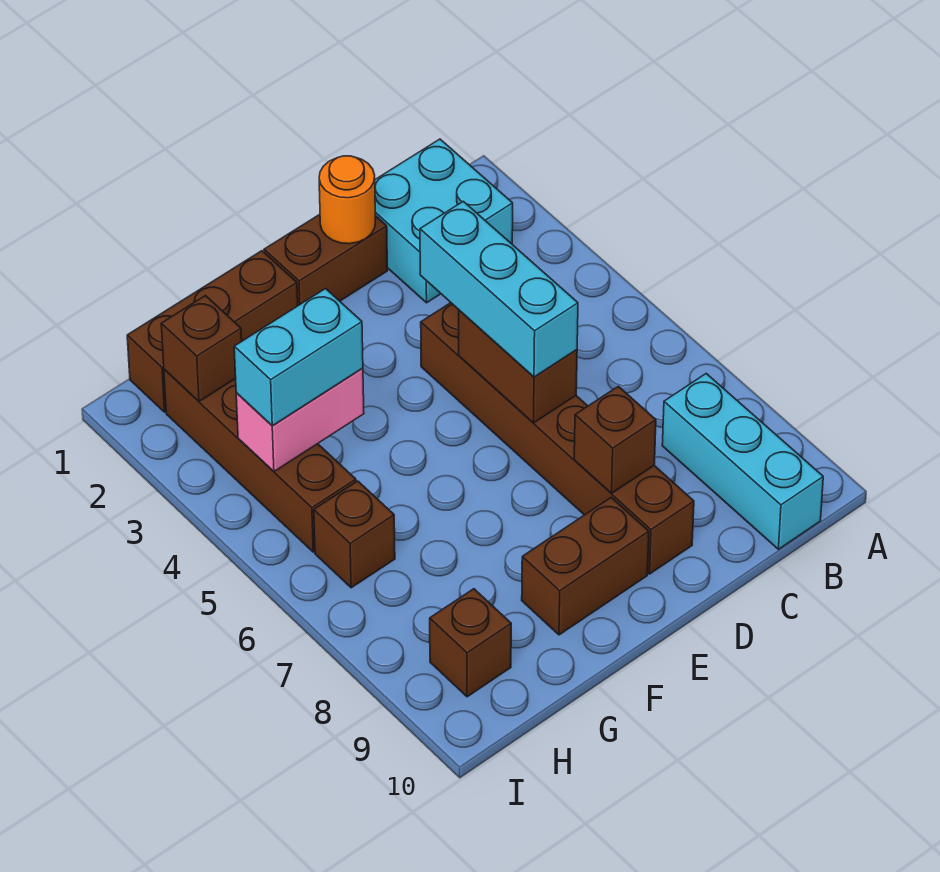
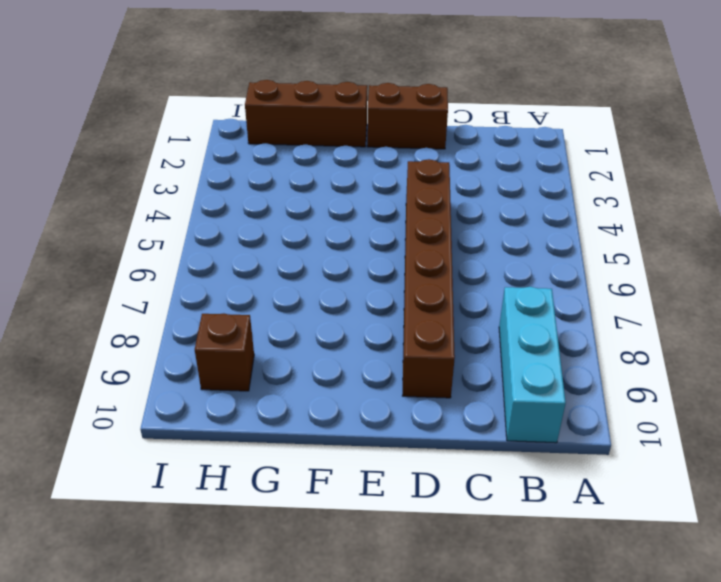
none -> cyan brick B1:C2 level 1
none -> brown brick E9:F9 level 1
none -> brown brick H2:H5 level 1

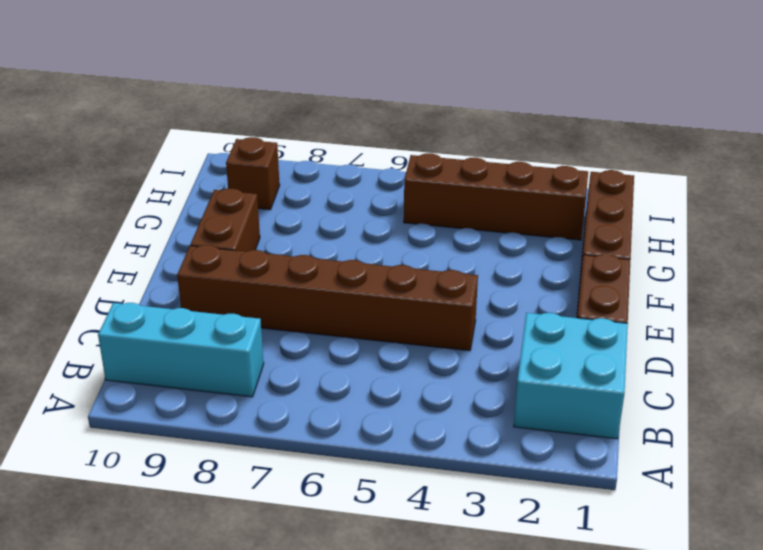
none -> brown brick H6 level 1
none -> orange round brick D1 level 2
none -> brown brick D5:D6 level 2

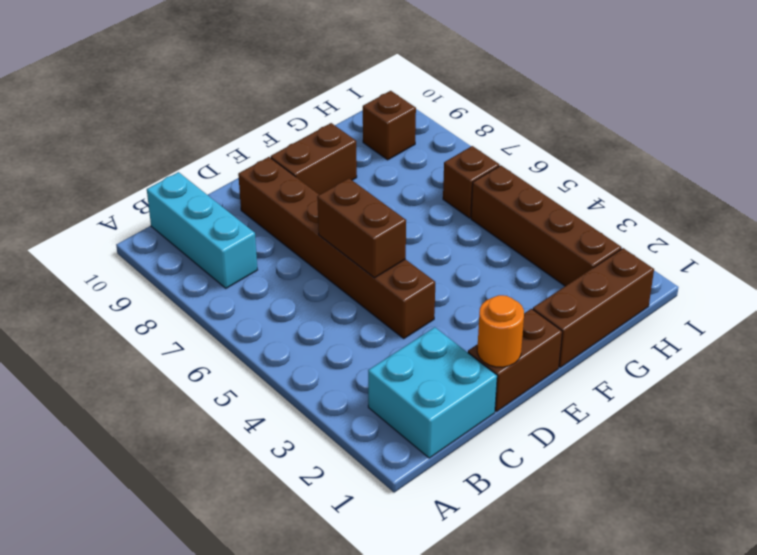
none -> brown brick D8 level 2
none -> pink brick G4:H4 level 2
none -> brown brick H2 level 2

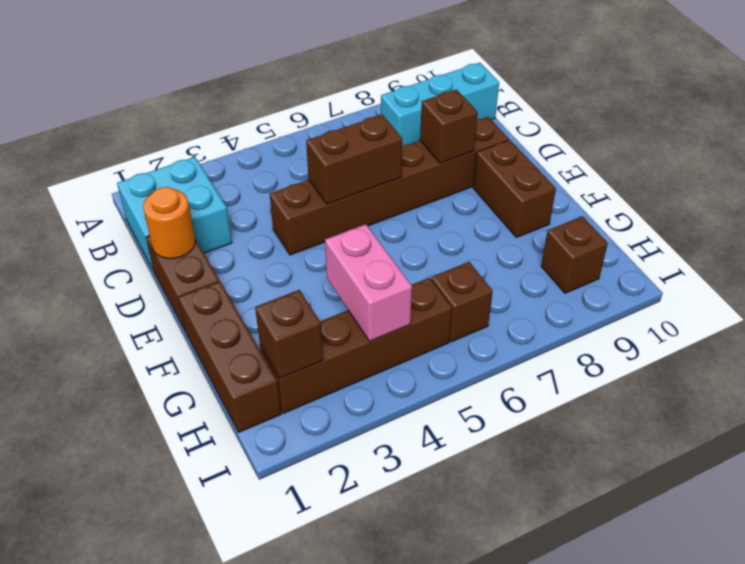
none -> cyan brick D4:D6 level 3
none -> cyan brick G4:H4 level 3

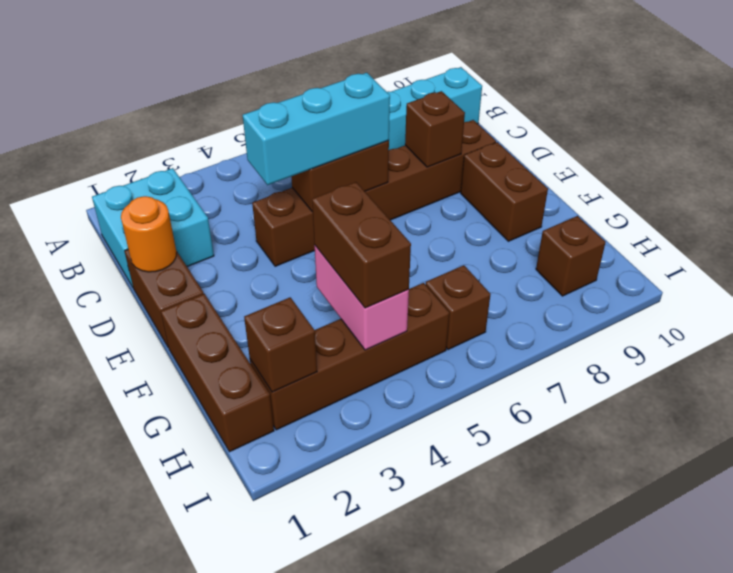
brown brick G4:H4 level 3 -> cyan brick G4:H4 level 3

